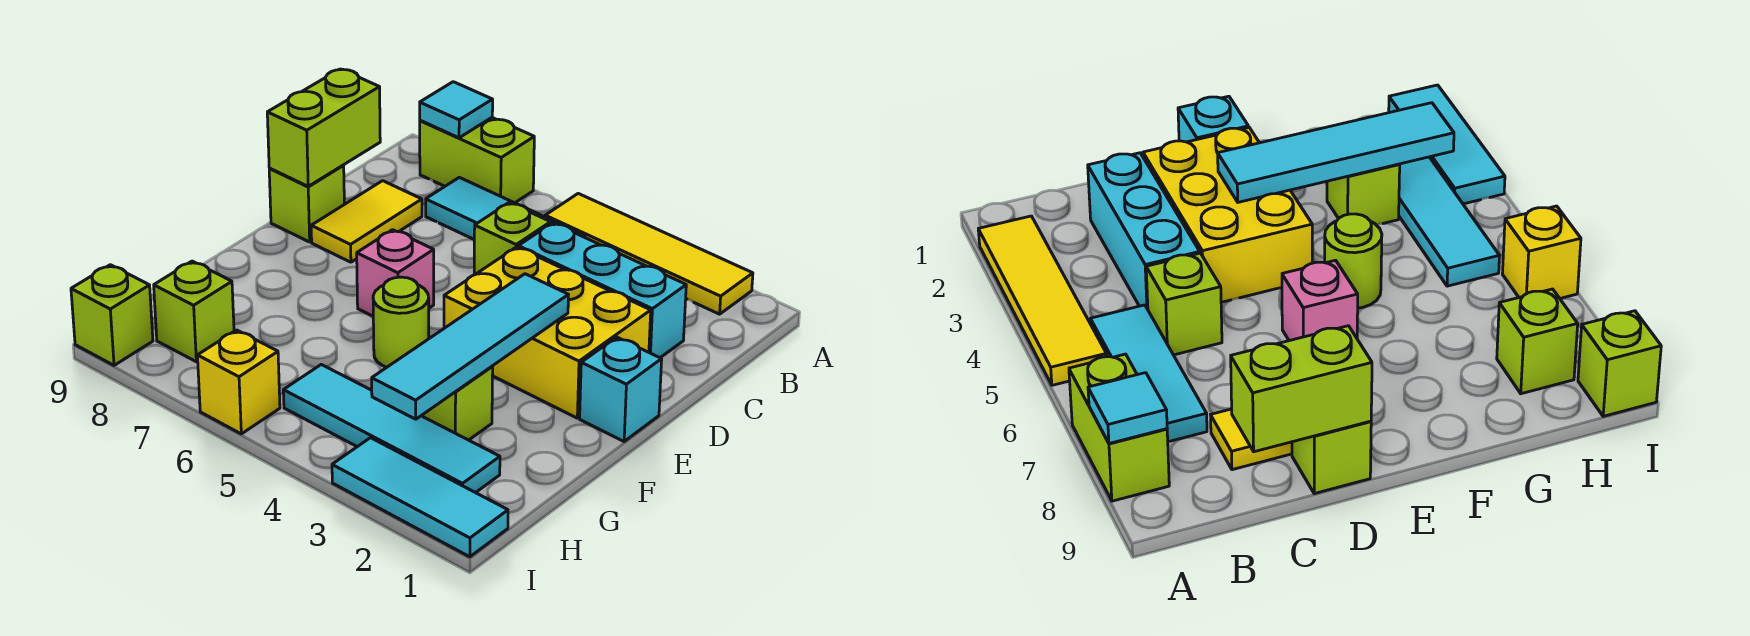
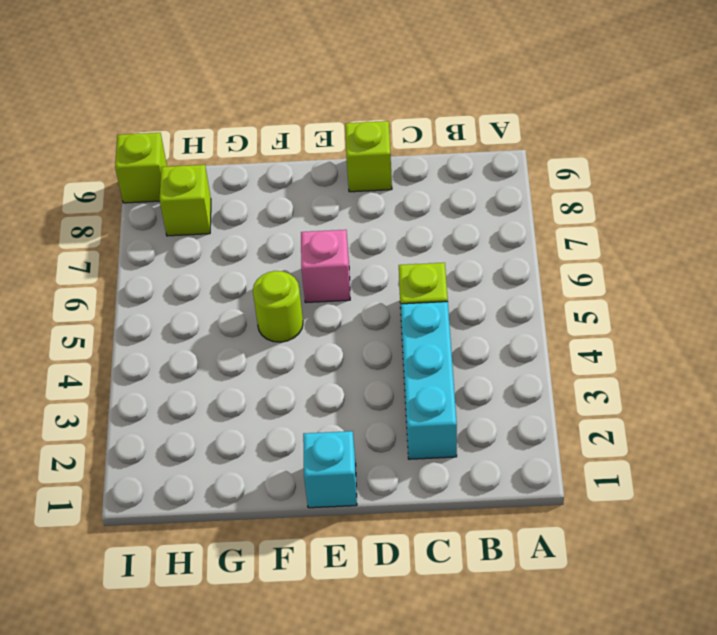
none -> yellow tile A2:A5 level 1
none -> lime brick A7:A8 level 1
none -> cyan tile B5:B7 level 1

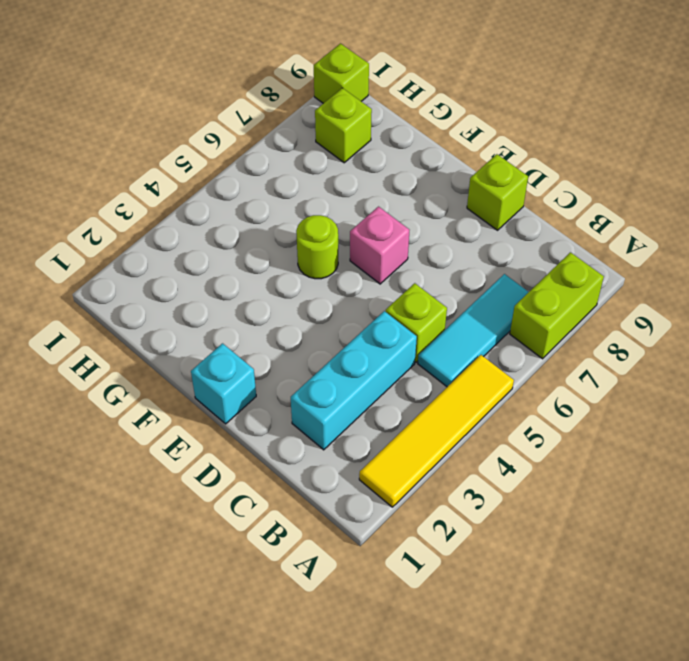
none -> yellow tile C8:D8 level 1
none -> yellow brick D2:E4 level 1
none -> lime brick G3 level 1

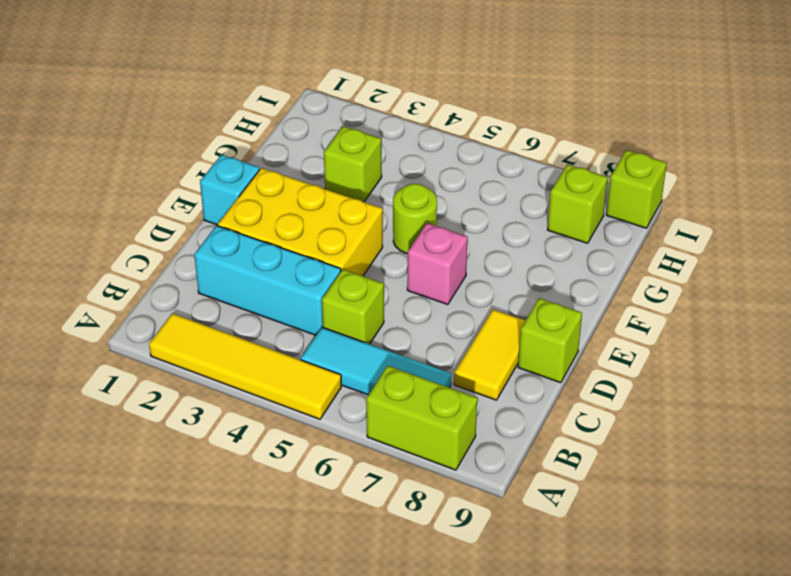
none -> cyan tile H2:H5 level 1
none -> cyan tile I1:I3 level 1
none -> yellow brick I6 level 1

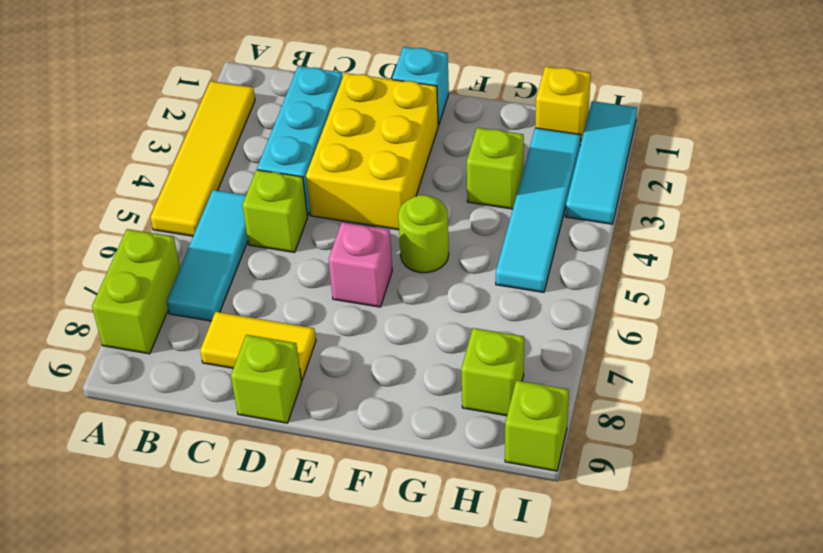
yellow brick H1 level 1 -> yellow brick I6 level 1
none -> cyan tile A8 level 2
none -> lime brick C9:D9 level 2
none -> cyan tile E3:H3 level 2

